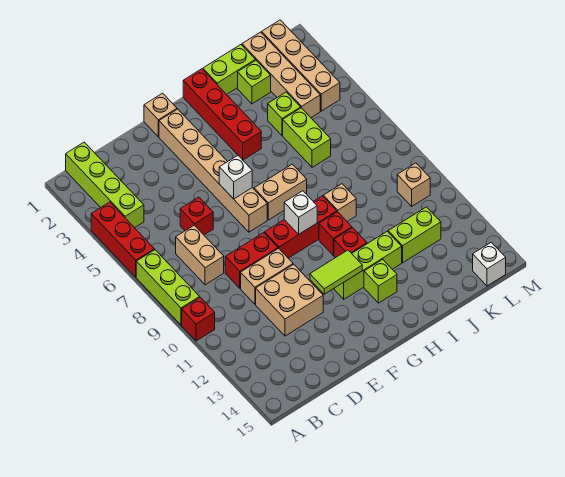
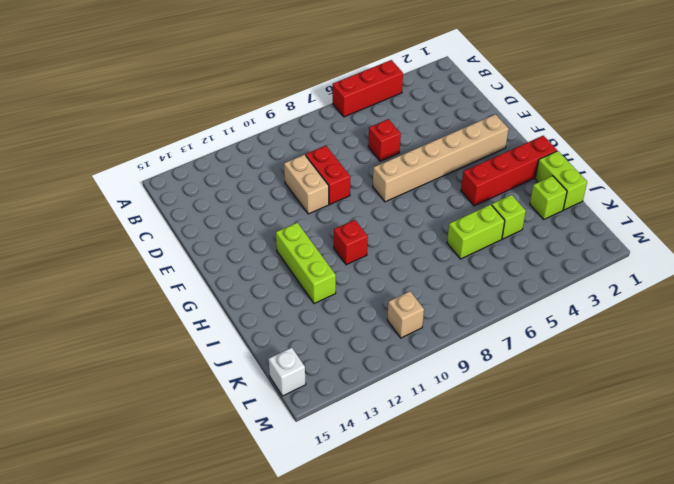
none -> lime brick A7:A9 level 1
none -> red brick A10 level 1
none -> lime brick B1:B4 level 1
none -> tan brick C7:C8 level 1

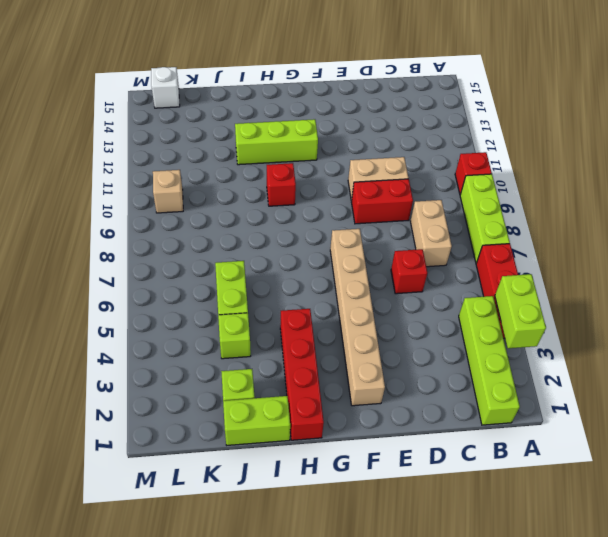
lime brick A3:A4 level 2 -> lime brick J12:K12 level 1
none -> tan brick D11:E12 level 1
none -> tan brick F1 level 1
none -> red brick F9:H9 level 1
none -> tan brick G7:H7 level 1

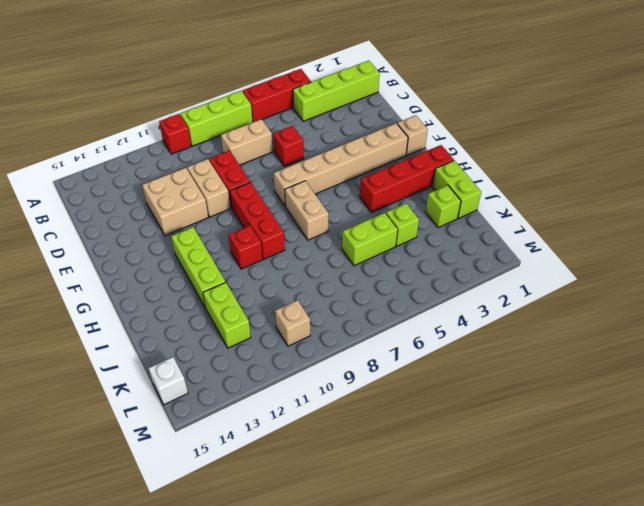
none -> red brick H11 level 1
none -> lime brick H13 level 1
none -> tan brick I9 level 1
none -> tan brick K1:K4 level 1

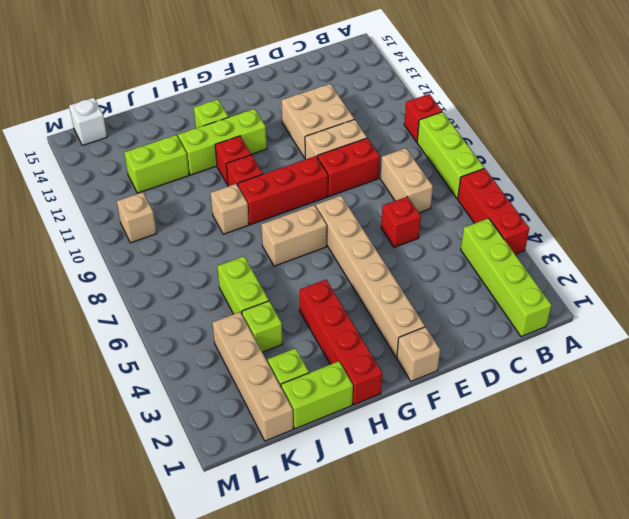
none -> tan brick L1:L4 level 1
none -> white brick F6 level 2
none -> lime tile F12:G12 level 2
none -> white brick G9 level 2

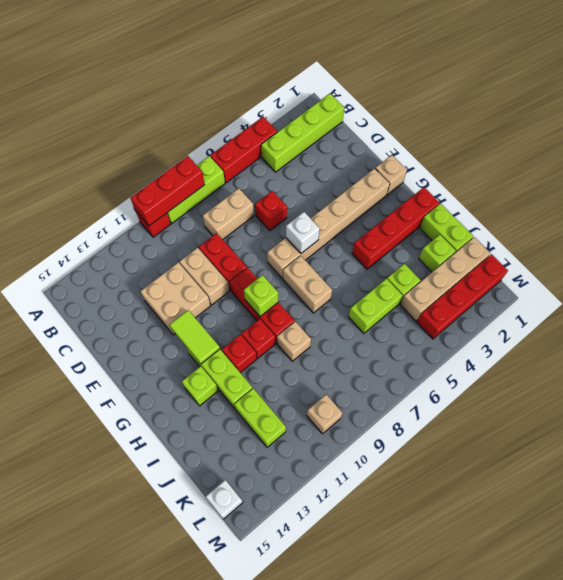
red brick A8:A10 level 2 -> none
lime brick G9 level 2 -> white brick G9 level 2
red brick L1:L4 level 1 -> tan brick L1:L4 level 1

